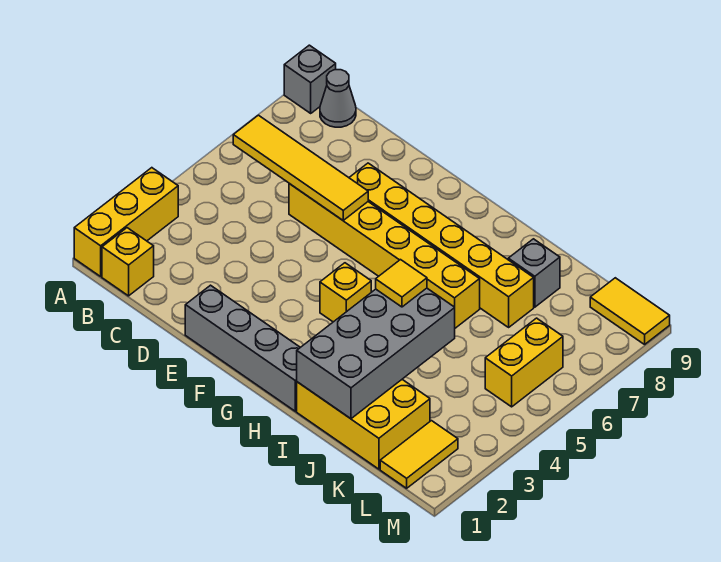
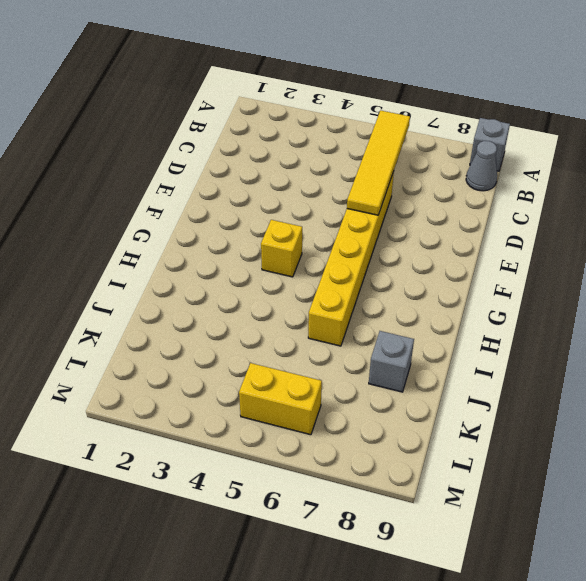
none -> yellow brick A1:A3 level 1
none -> yellow brick B1 level 1
none -> grey brick E1:H1 level 1

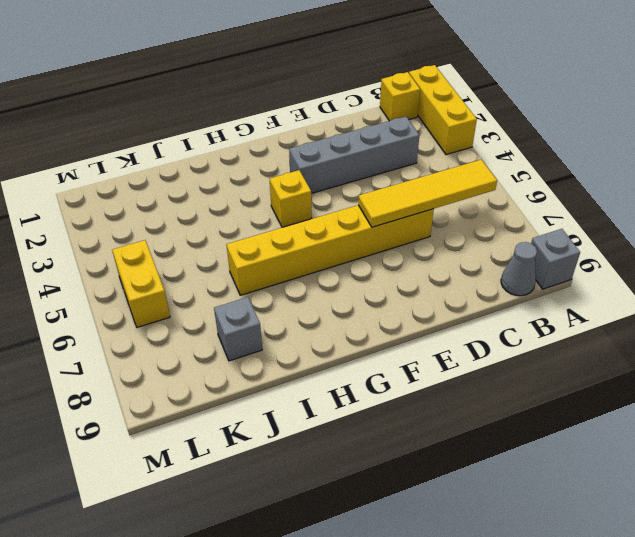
grey brick C3:F3 level 1 -> grey brick E1:H1 level 1
none -> yellow brick E7:J7 level 1
none -> yellow brick I1:K2 level 1
none -> yellow tile L1:L2 level 1

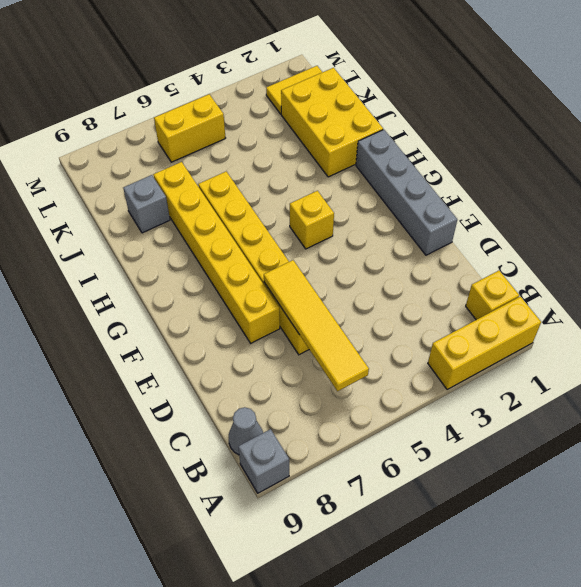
none -> yellow tile L9:M9 level 1
none -> grey brick I1:J4 level 2
none -> yellow tile I4 level 3

